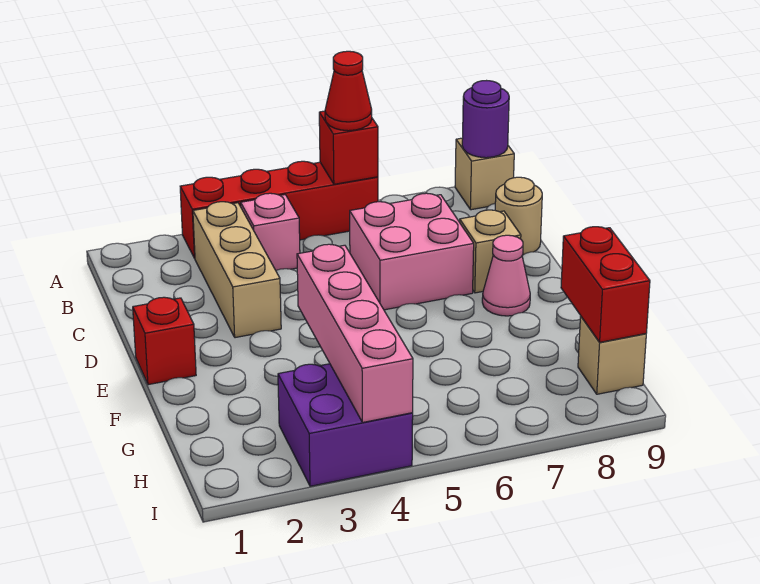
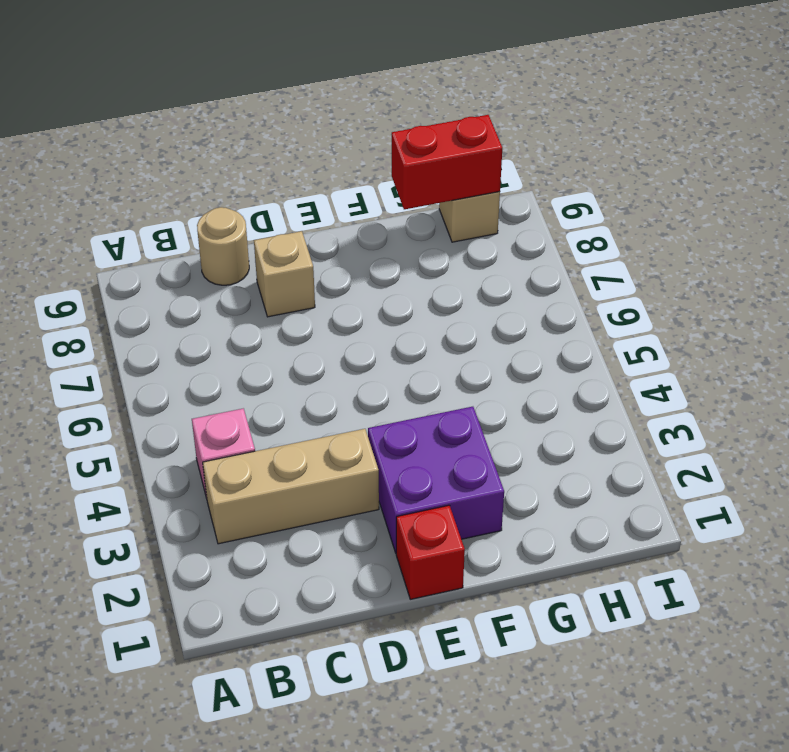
purple brick E2:F3 level 1 -> purple brick H3:I4 level 1
none -> red brick A3:A6 level 1
none -> tan brick A9 level 1
none -> pink brick C6:D7 level 1

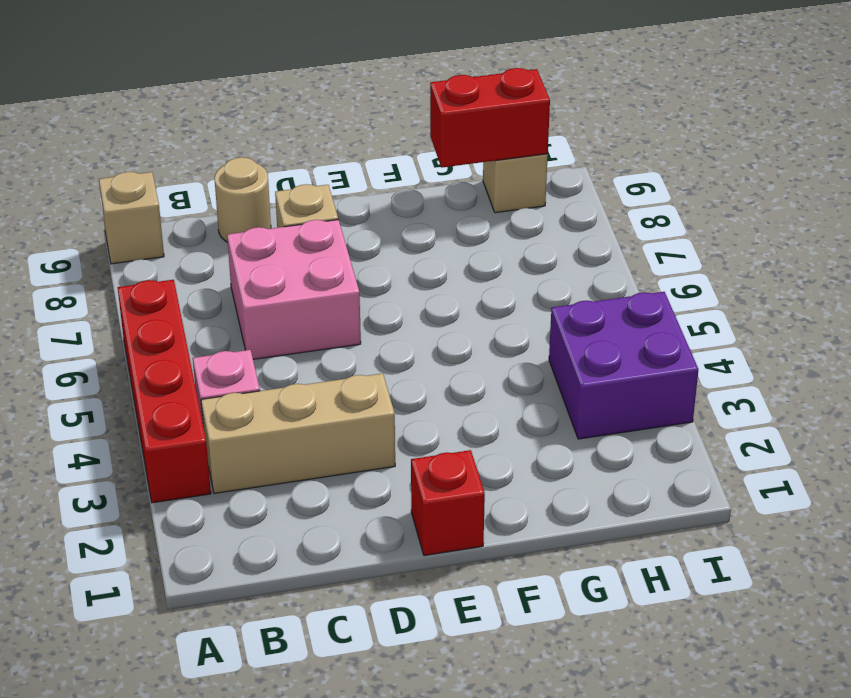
none -> pink cone E8 level 1
none -> red brick A6 level 2
none -> purple round brick A9 level 2

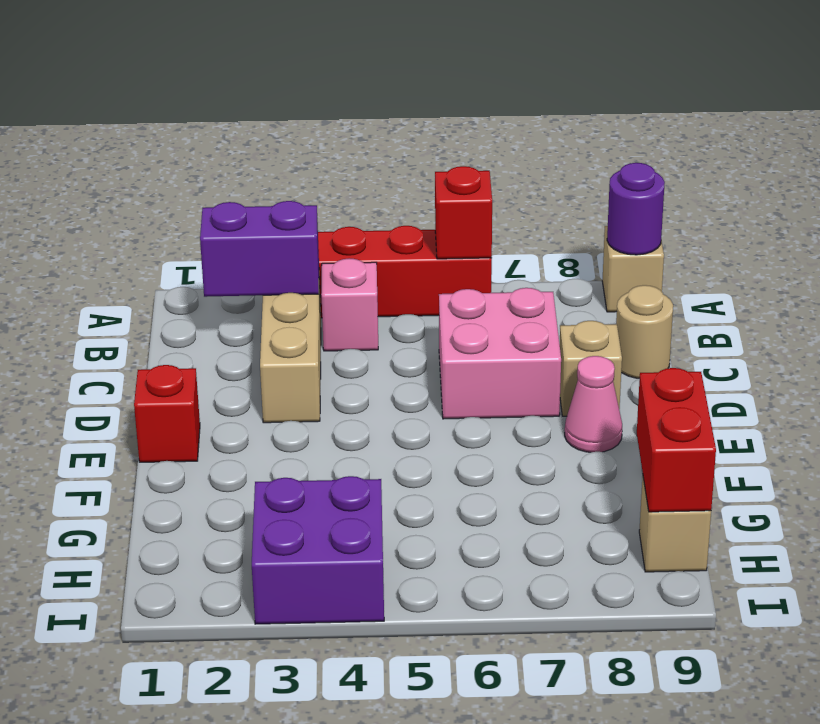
purple brick B2:B3 level 2 -> none
none -> pink brick F4:I4 level 2
none -> red cone A6 level 3

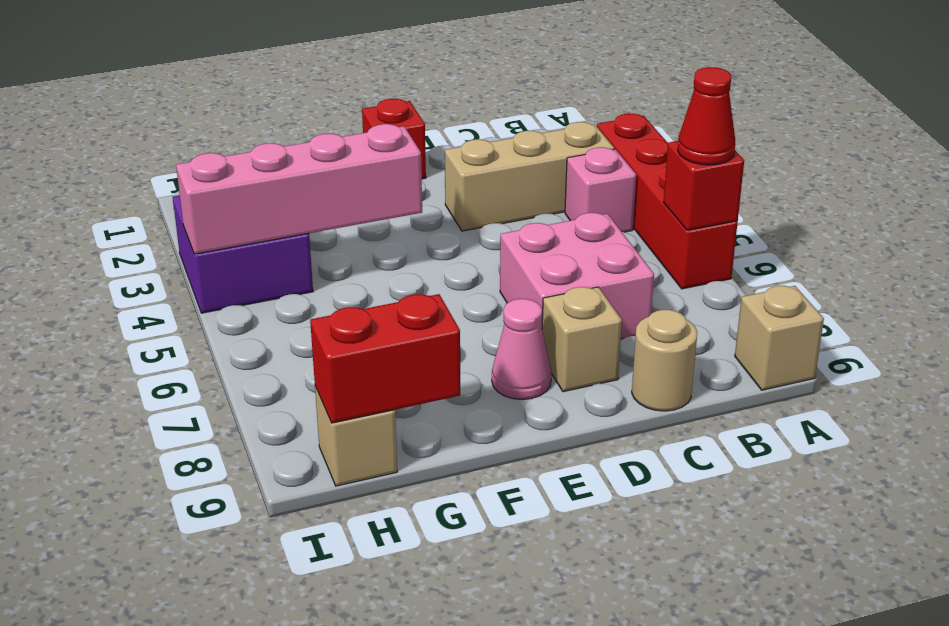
none -> purple round brick A9 level 2

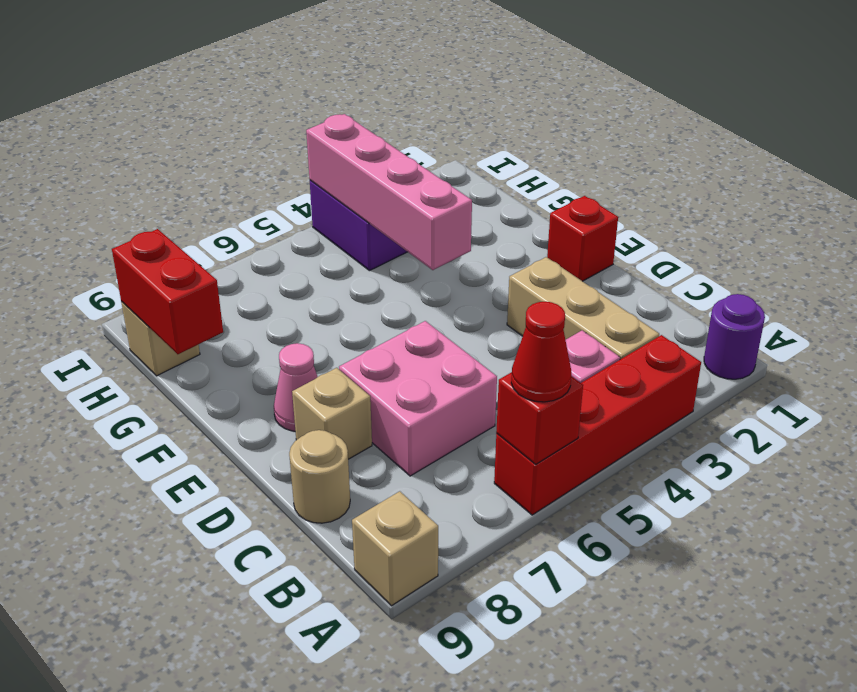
purple round brick A1 level 1 -> purple round brick A9 level 2

